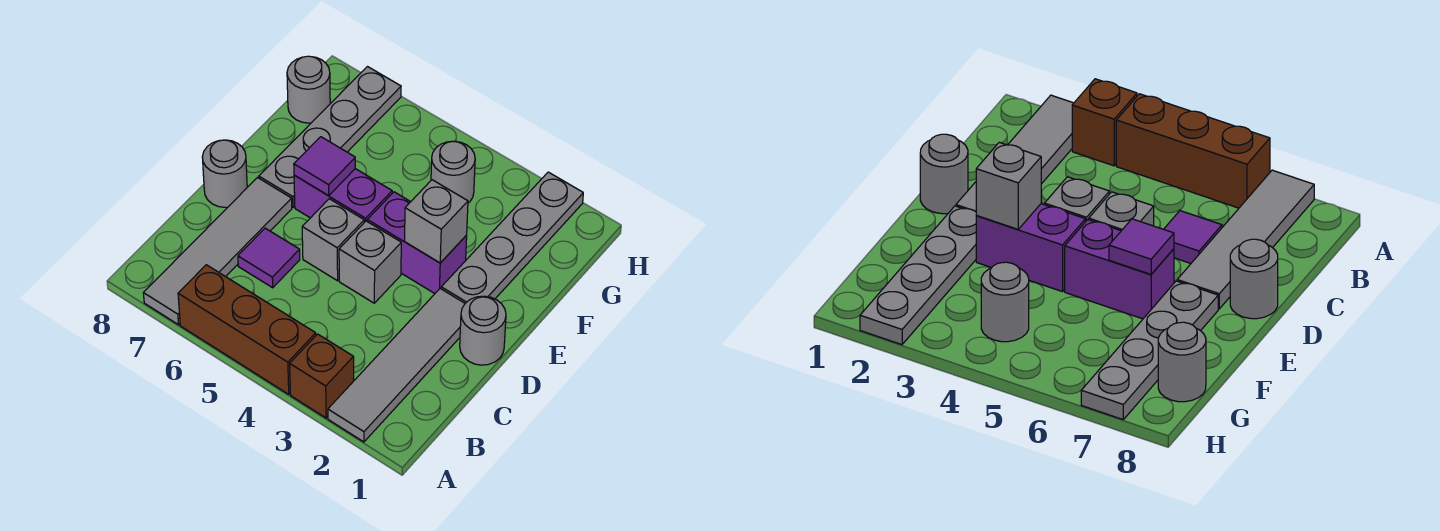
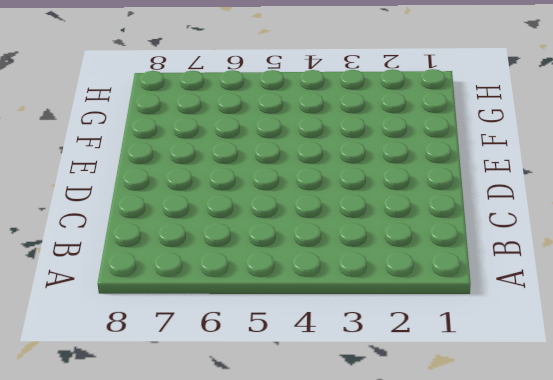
none -> grey tile A2:D2 level 1
none -> brown brick A3 level 1
none -> brown brick A4:A6 level 1

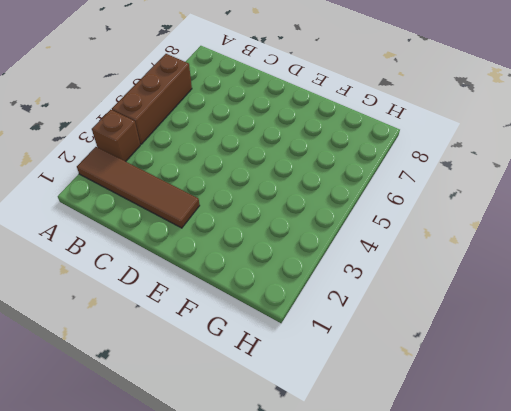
brown tile A2:D2 level 1 -> grey tile A2:D2 level 1
none -> grey tile A7:D7 level 1
none -> purple tile C6 level 1
none -> grey round brick D1 level 1

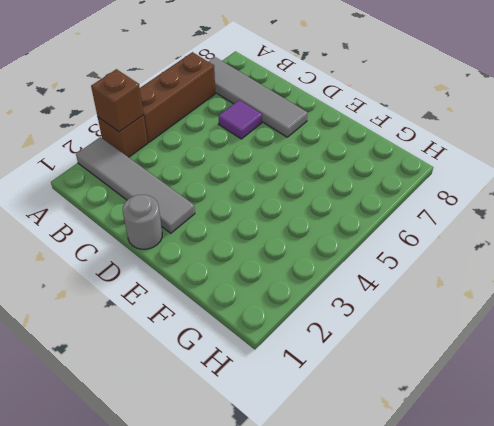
brown brick A3 level 2 -> none
none -> grey brick D4 level 1
none -> grey brick D5 level 1
none -> grey round brick D8 level 1

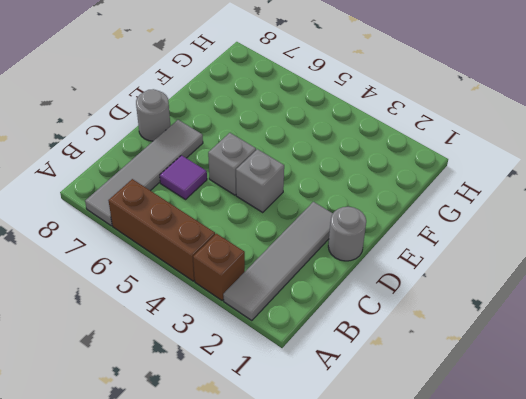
none -> grey plate E2:H2 level 1
none -> purple brick E3:E4 level 1
none -> purple brick E5:E6 level 1

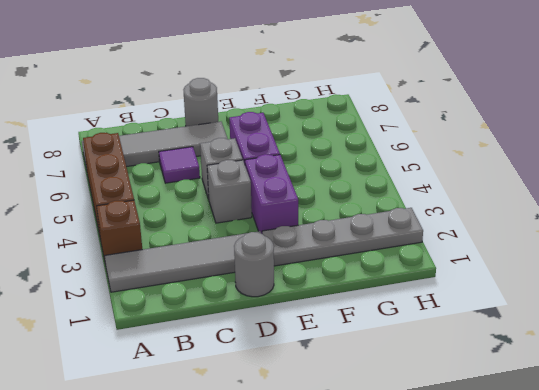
none -> grey plate E7:H7 level 1
none -> grey round brick G4 level 1
none -> grey round brick G8 level 1

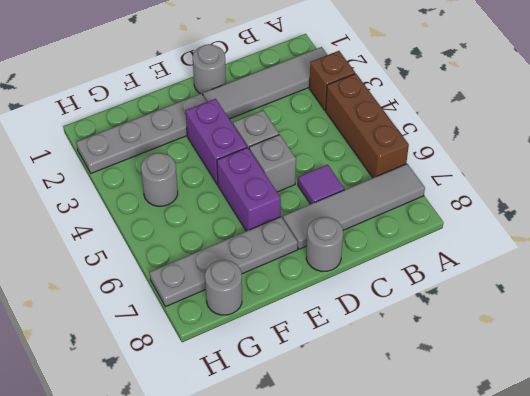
none -> grey brick E3 level 2
none -> purple tile E6 level 2

